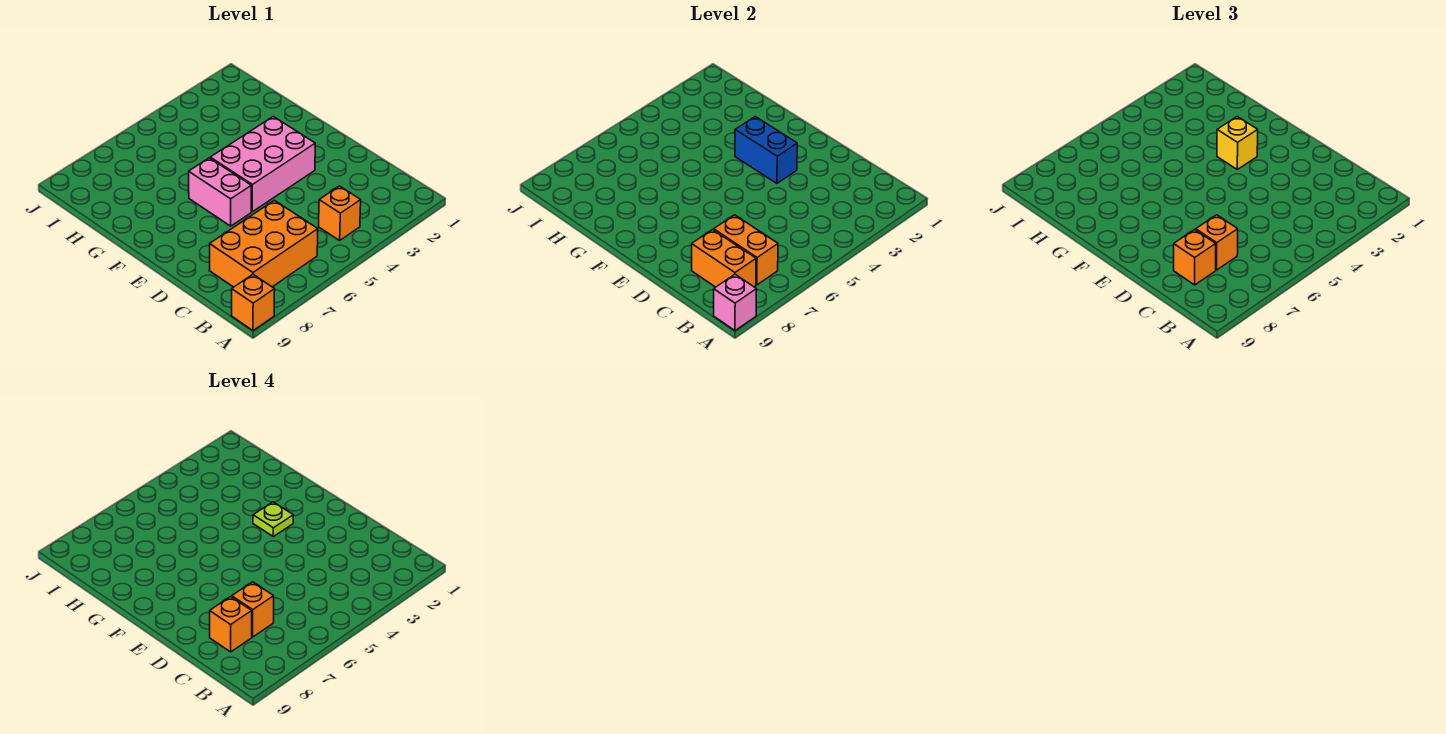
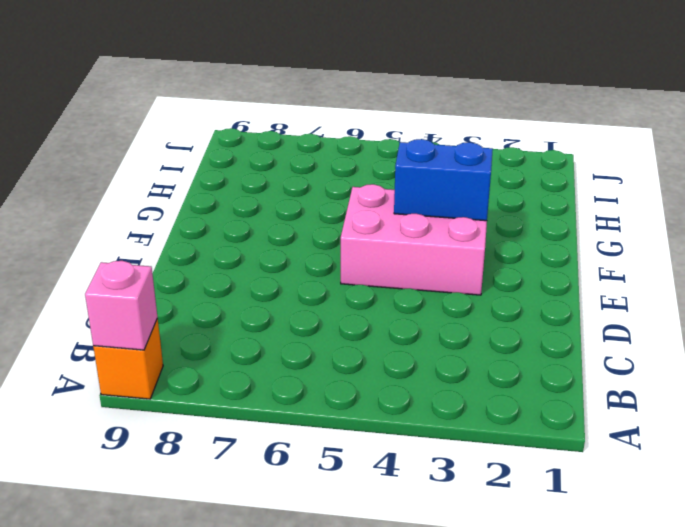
blue brick F3:F4 level 2 -> blue brick E3:F3 level 2
none -> orange brick B4 level 1
none -> orange brick B6:C8 level 1
none -> pink brick E6:F6 level 1

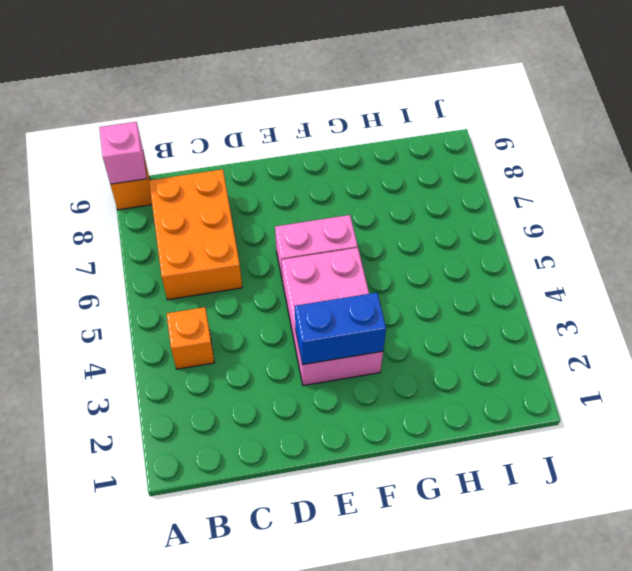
none -> orange brick B7:C7 level 2
none -> orange brick B8:C8 level 2
none -> orange brick C7 level 3

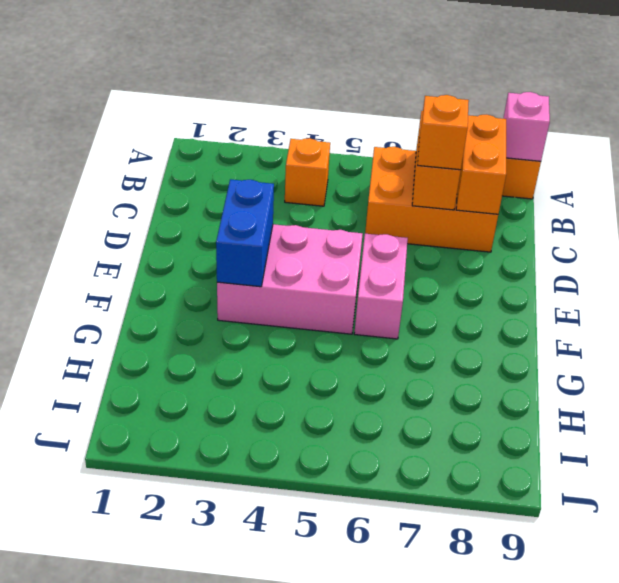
none -> orange brick C8 level 3
none -> yellow brick F3 level 3
none -> orange brick C7 level 4

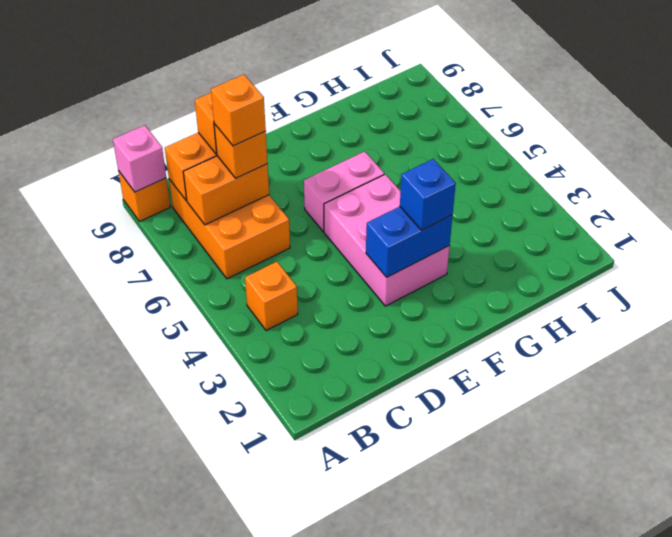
blue brick F3 level 3 -> yellow brick F3 level 3
none -> orange brick C8 level 4
none -> lime plate F3 level 4

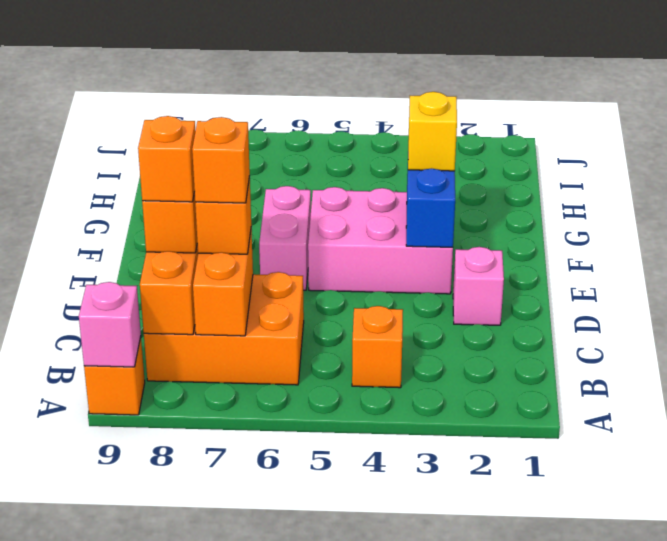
pink brick D2 level 1 -> none
none -> lime plate F3 level 4

